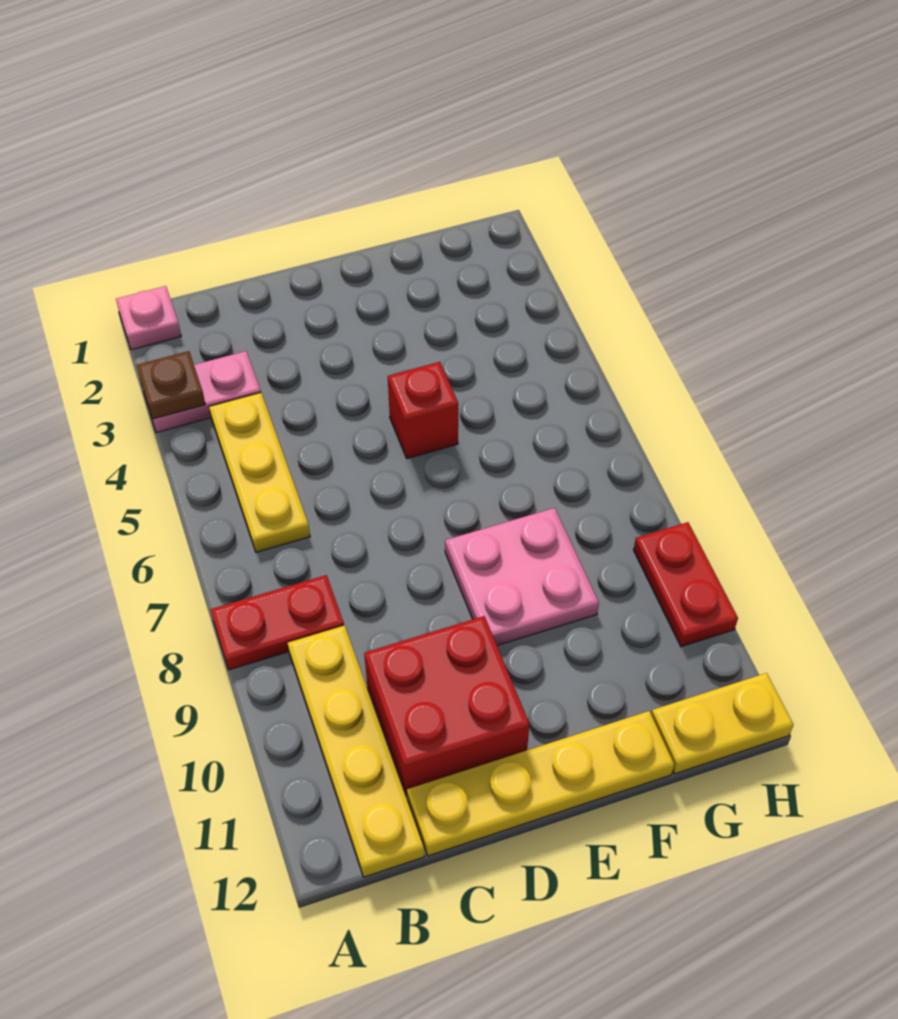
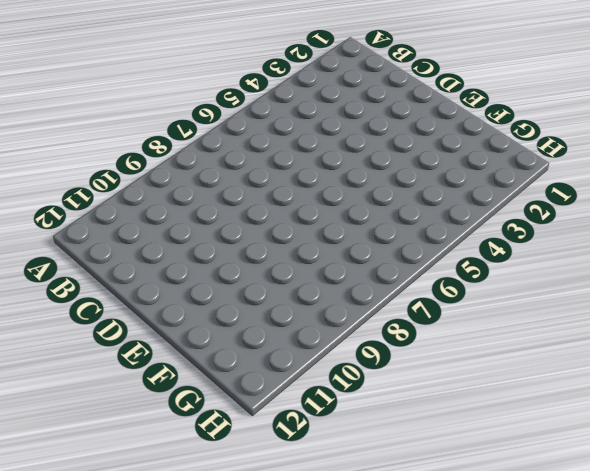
none -> pink plate A1 level 1
none -> pink plate A3:B3 level 1
none -> red plate A8:B8 level 1

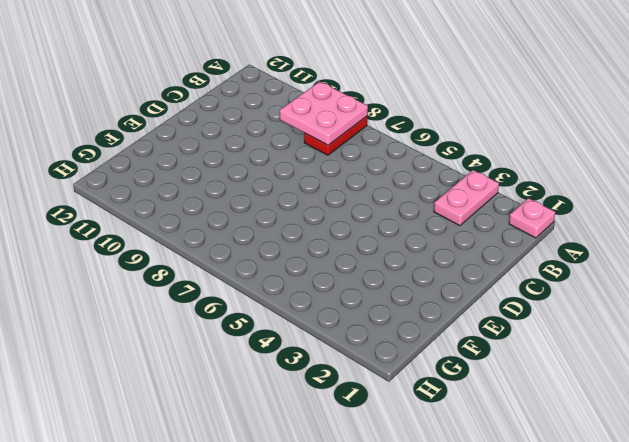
pink plate A8:B9 level 2 -> pink plate E8:F9 level 1
none -> yellow plate B4:B6 level 1
none -> yellow plate B9:B12 level 1
none -> red brick C10:D11 level 1

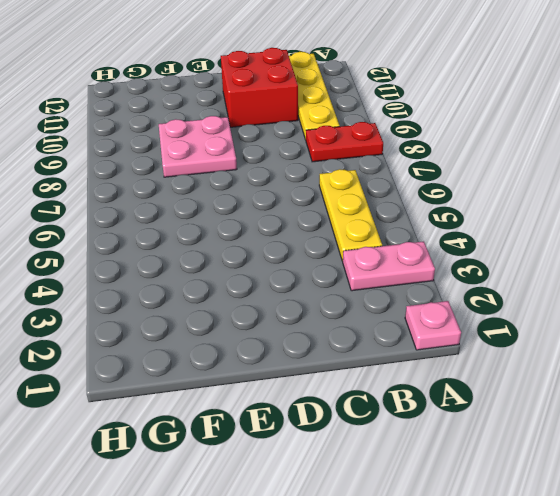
none -> yellow plate C12:F12 level 1
none -> red brick E5 level 1
none -> yellow plate G12:H12 level 1

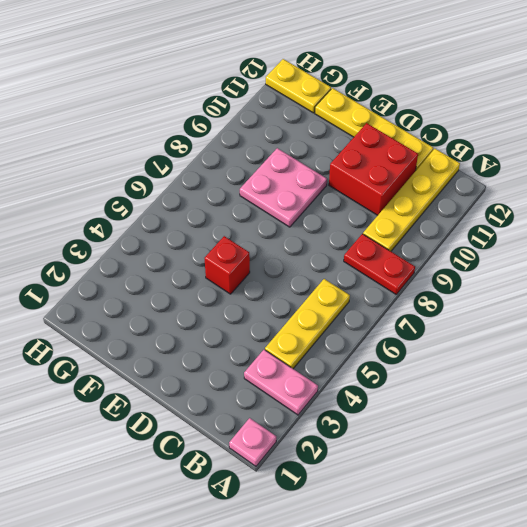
none -> red plate H9:H10 level 1
none -> brown plate A3 level 2

